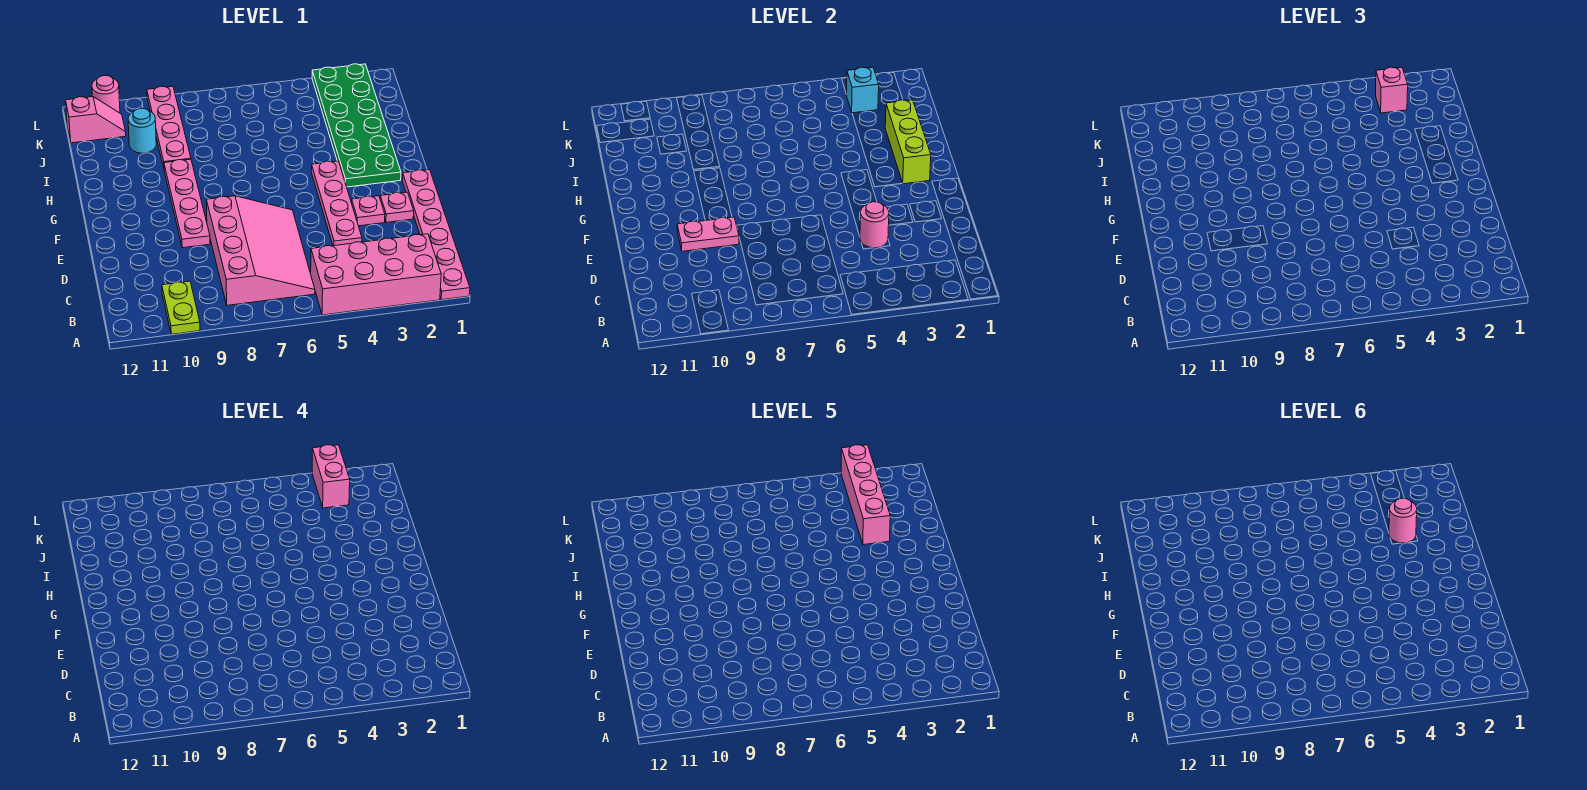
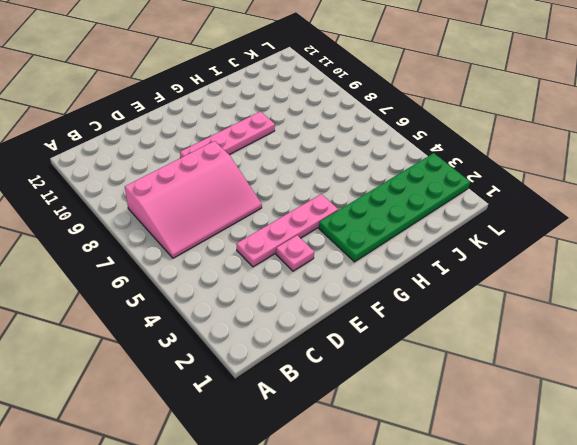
none -> pink plate A1:F1 level 1
none -> pink brick A2:B5 level 1
none -> lime plate A10:B10 level 1

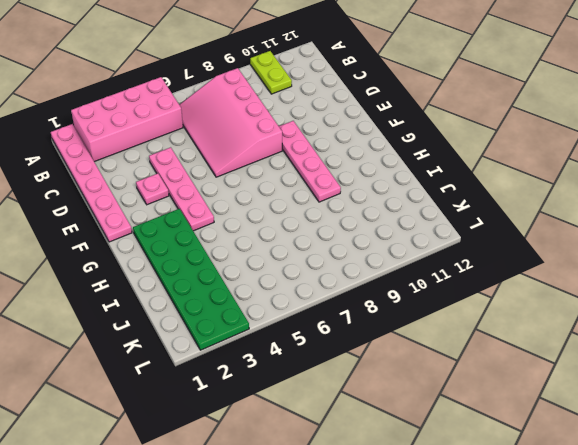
none -> pink plate E2 level 1
none -> pink plate I9:L9 level 1
none -> cyan round brick J10 level 1

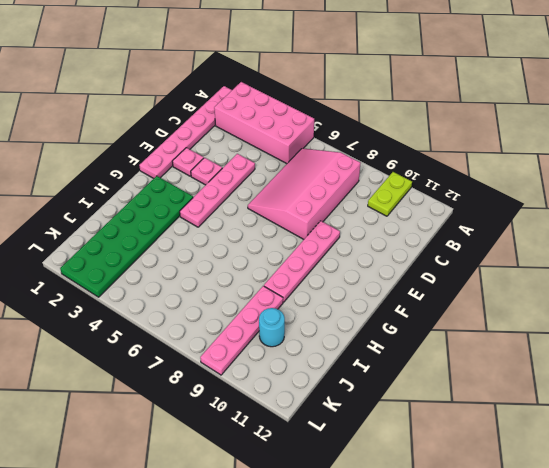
none -> pink slope K11:K12 level 1 top 12
none -> pink round brick L11 level 1
none -> pink round brick D4 level 2

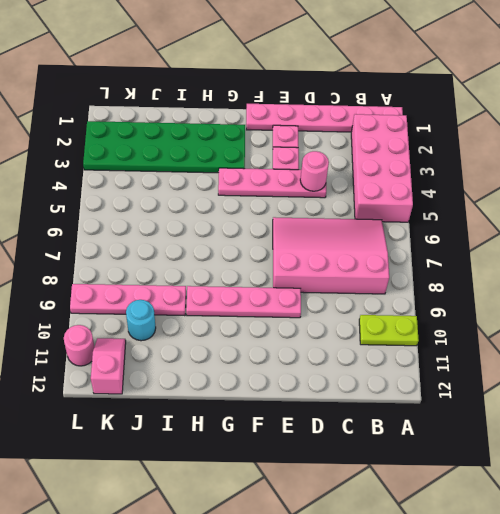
none -> pink plate E9:E10 level 2
none -> lime brick G2:I2 level 2
none -> cyan brick K3 level 2

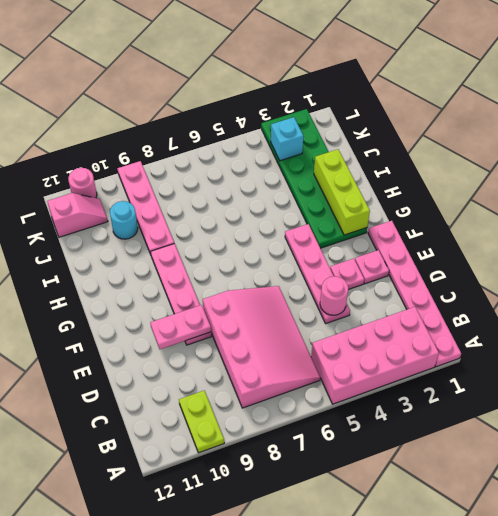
none -> pink brick K3 level 3
none -> pink brick K3:L3 level 4
none -> pink brick I3:L3 level 5

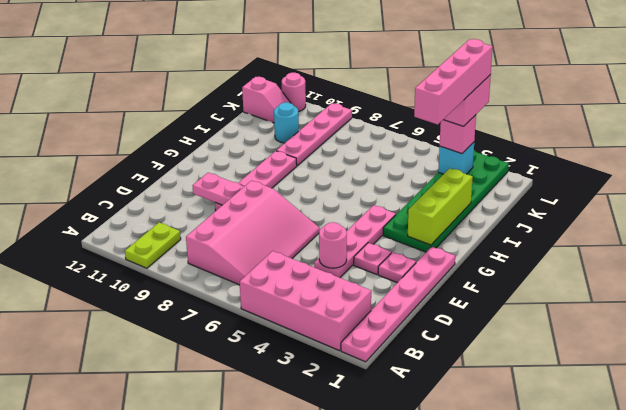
none -> pink round brick I3 level 6

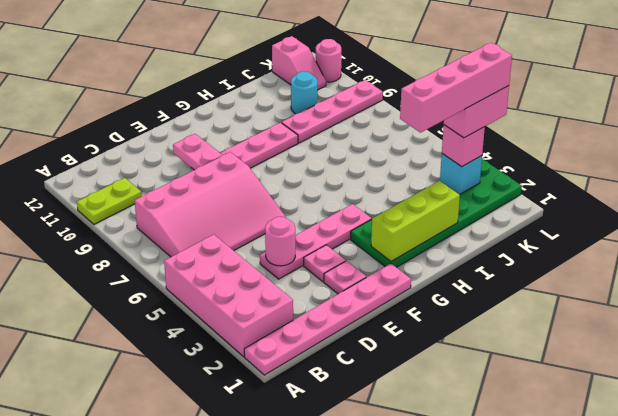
none -> pink round brick I3 level 6

